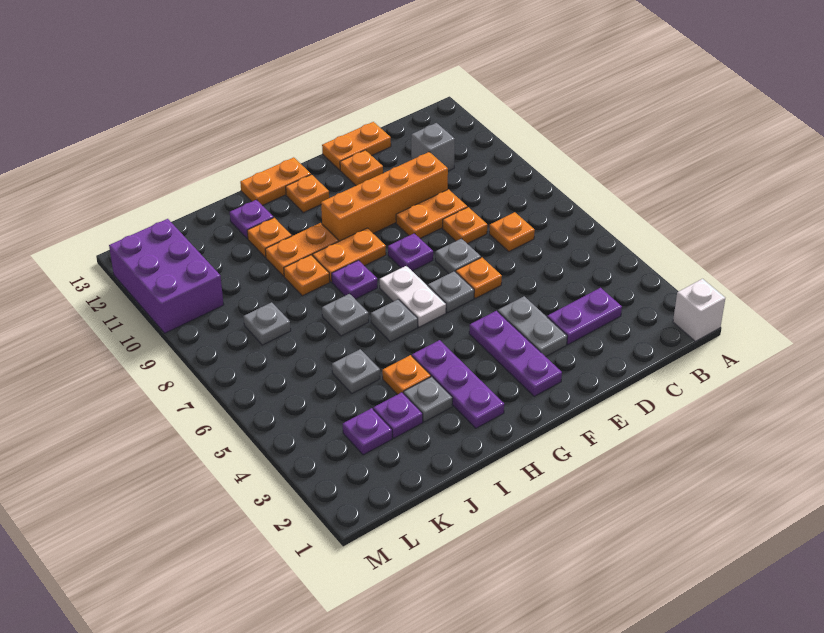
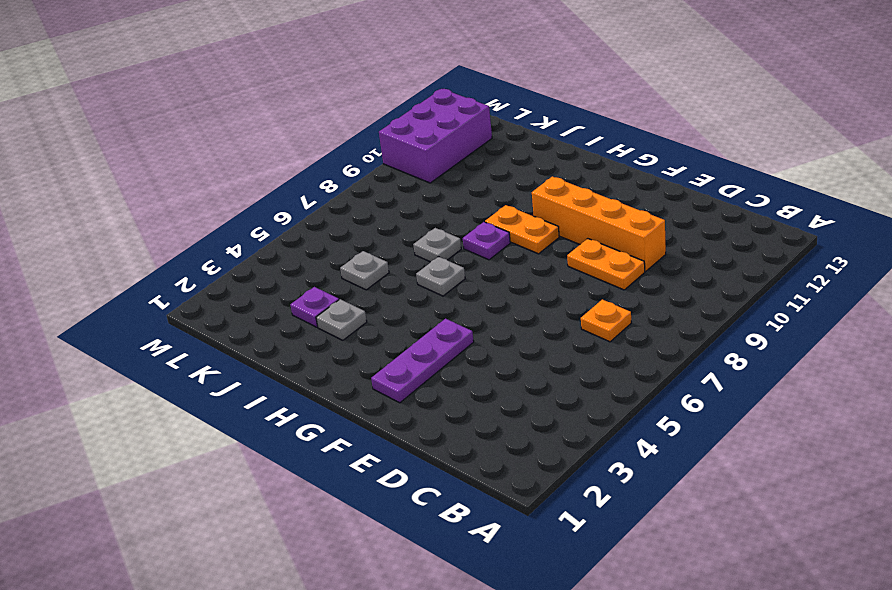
none -> white brick A1 level 1
none -> purple plate C3:D3 level 1
none -> grey brick C11 level 1
none -> orange plate D8 level 1

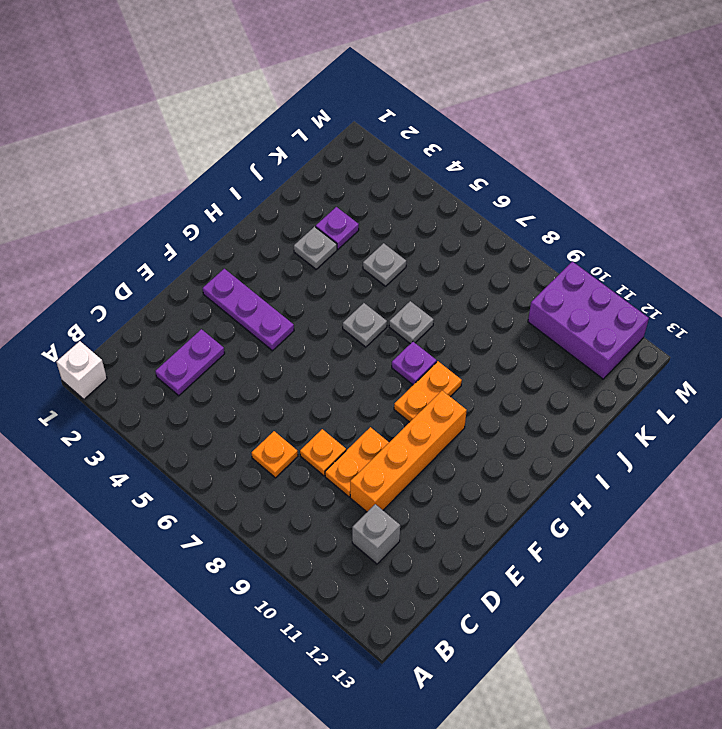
none -> orange plate D13:E13 level 1
none -> grey plate E3:E4 level 1
none -> orange plate E6 level 1
none -> grey plate E7 level 1

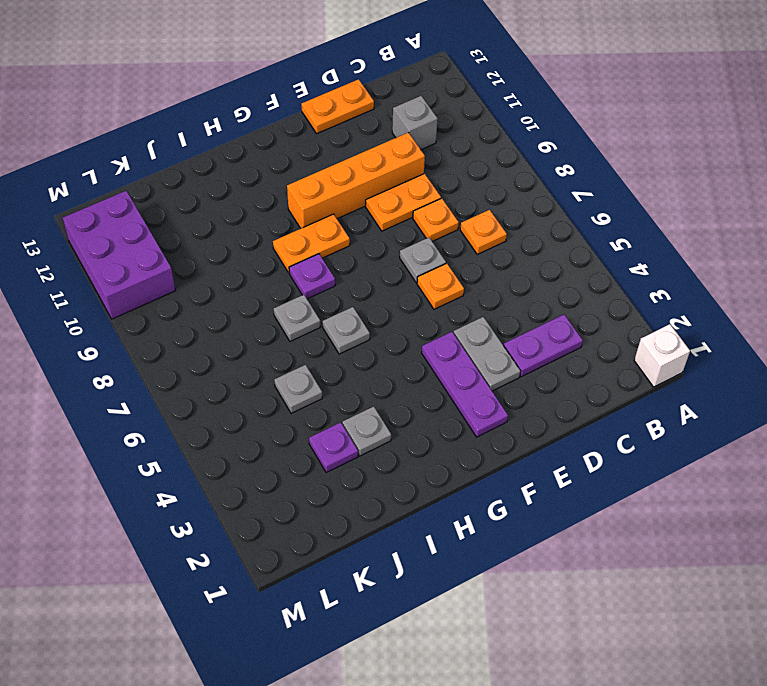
none -> orange plate E12 level 1
none -> grey plate F6 level 1
none -> purple plate F8 level 1
none -> white plate G6:G7 level 1

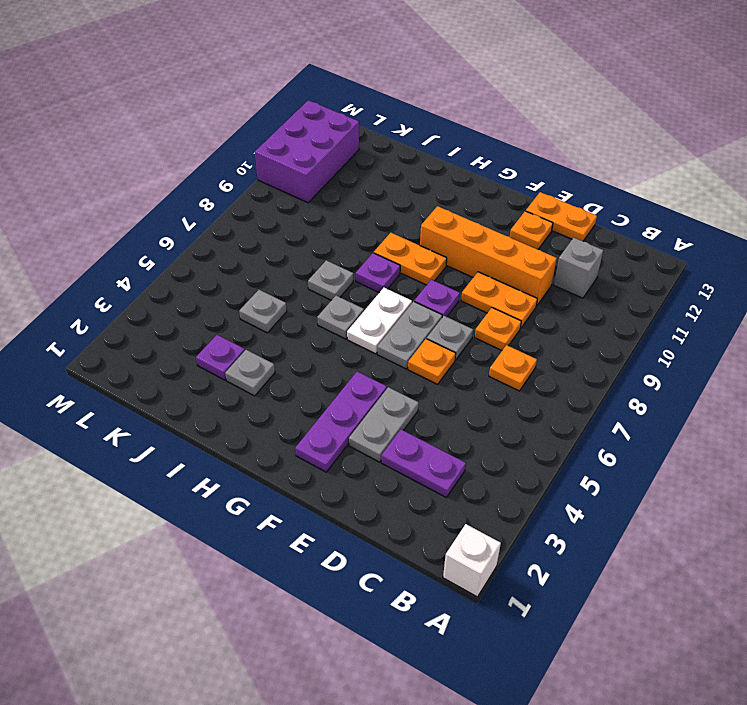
grey plate F6:F7 level 1 -> grey plate F6 level 1
none -> orange plate G12 level 1
none -> orange plate G13:H13 level 1
none -> purple plate H2:H4 level 1
none -> orange plate H10:I10 level 1

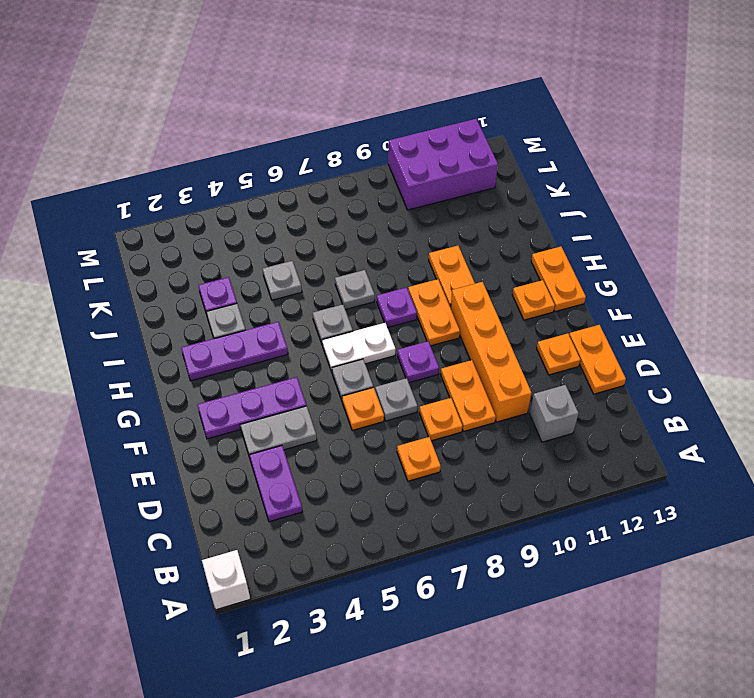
none -> orange plate I4 level 1
none -> orange plate I9 level 1
none -> orange plate I11 level 1
none -> purple plate I12 level 1

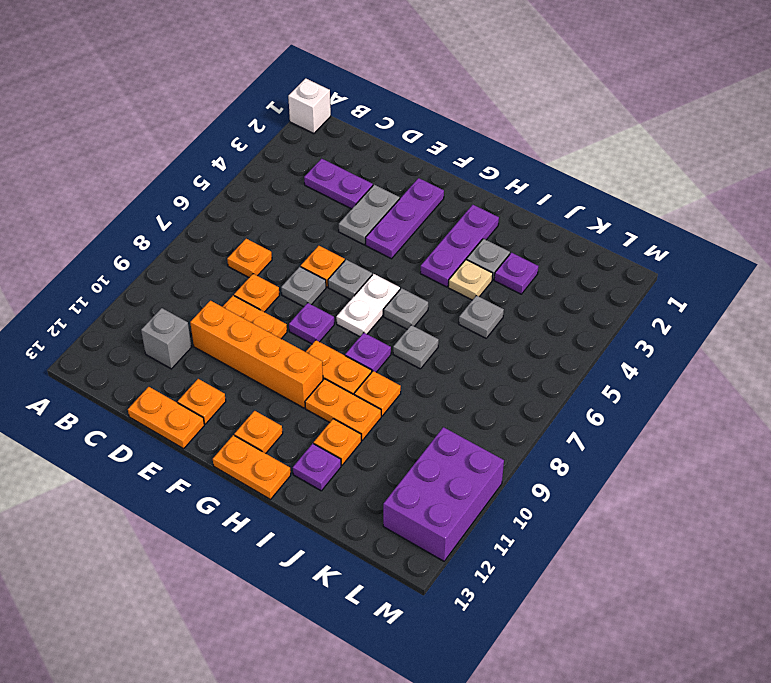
tan plate I4 level 1 -> orange plate I4 level 1
none -> purple plate K3 level 1
none -> grey plate K8 level 1

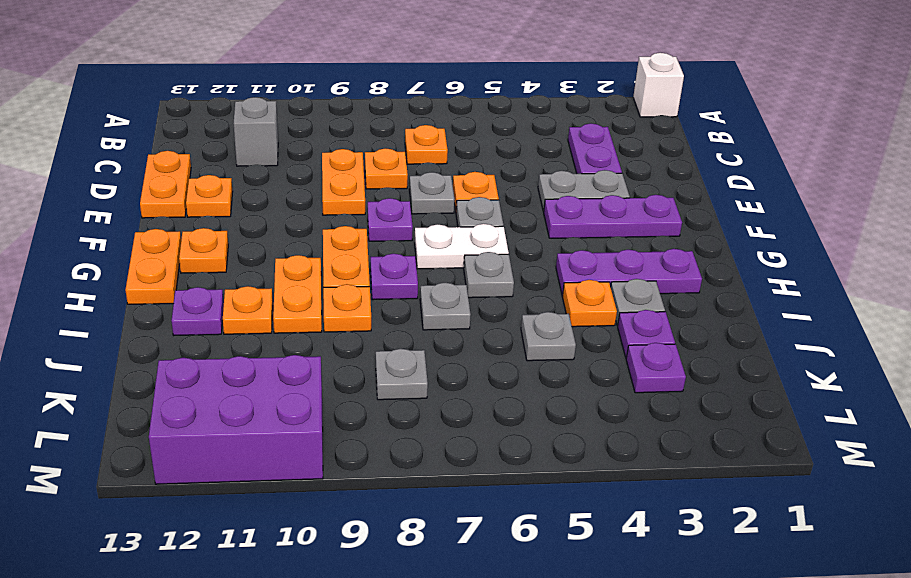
none -> orange brick D10:G10 level 1

